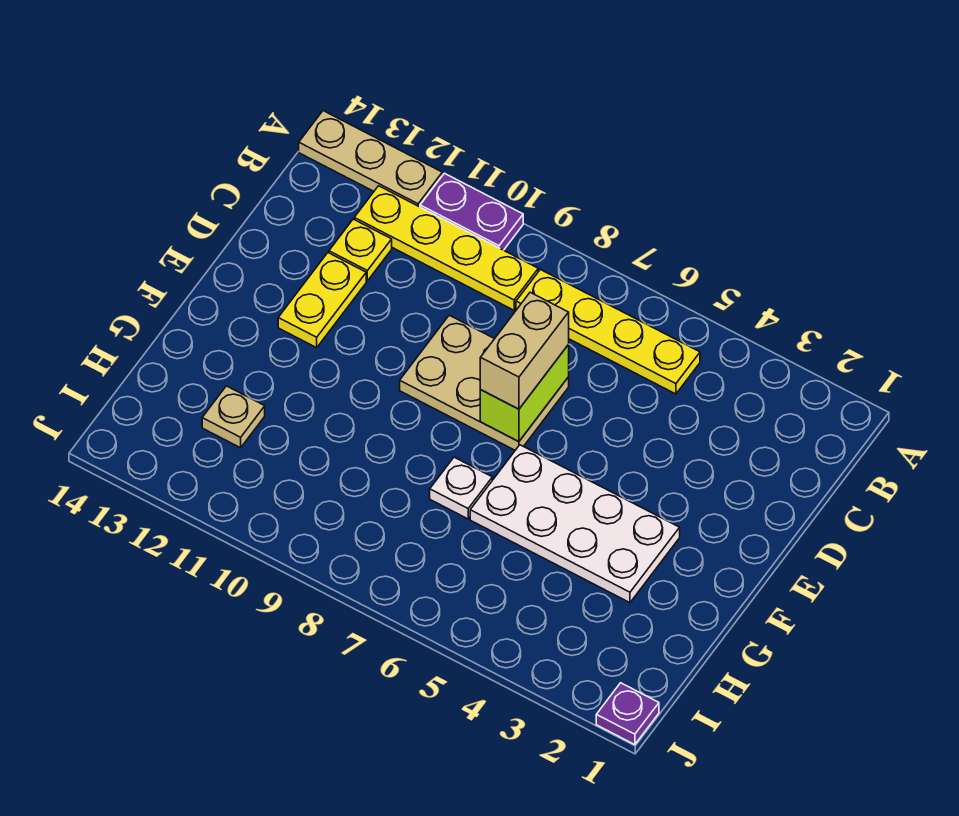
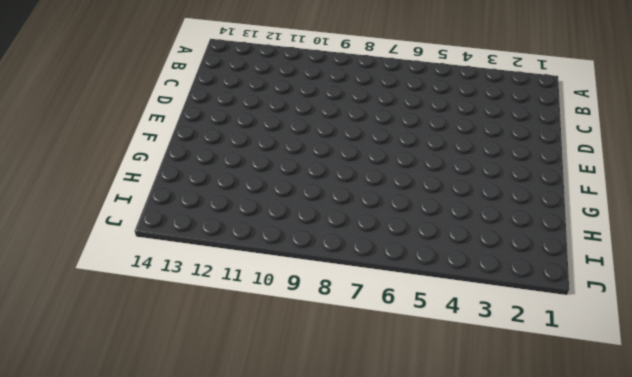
none -> purple plate A10:A11 level 1
none -> tan plate A12:A14 level 1
none -> yellow plate B5:B8 level 1

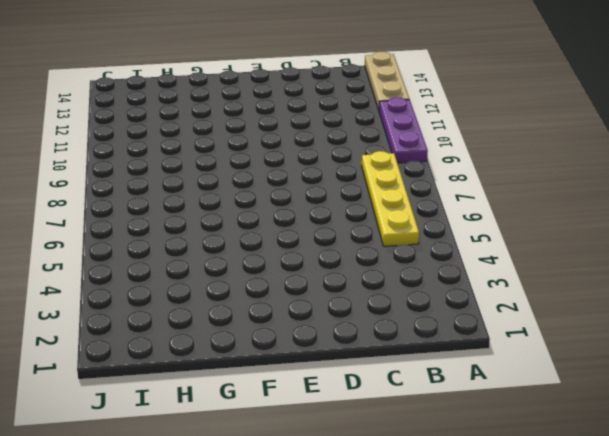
purple plate A9:A11 level 1 -> purple plate A10:A11 level 1
none -> yellow plate B9:B12 level 1
none -> yellow plate C12 level 1
none -> tan plate D7:E9 level 1

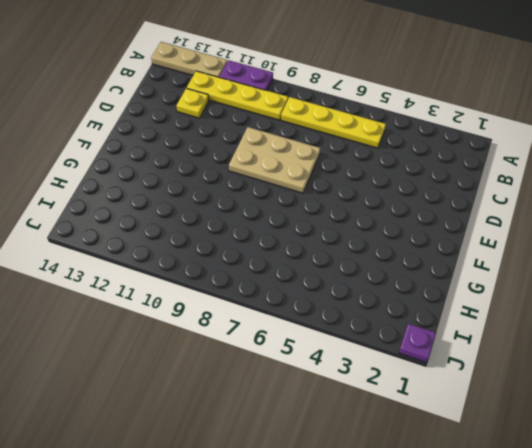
none -> yellow plate D12:E12 level 1
none -> white plate F3:G6 level 1
none -> white plate G7 level 1

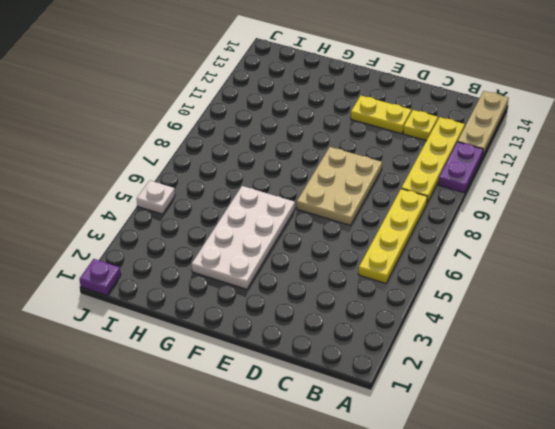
white plate J5 level 1 -> white plate G7 level 1
none -> tan plate H12 level 1
none -> lime brick D7:E7 level 2
none -> tan brick D7:E7 level 3

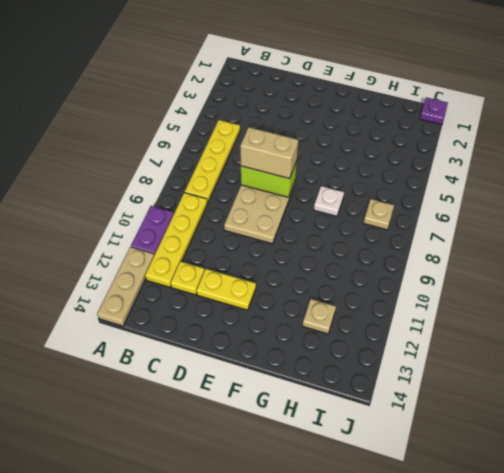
tan plate I7 level 1 -> none
none -> white plate F3:G6 level 1

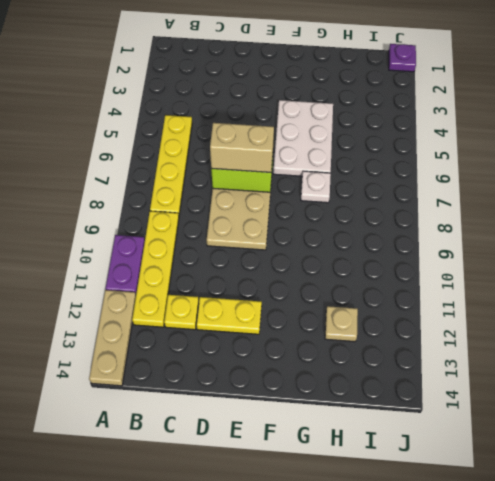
white plate F4:G6 level 1 -> white plate F3:G6 level 1

